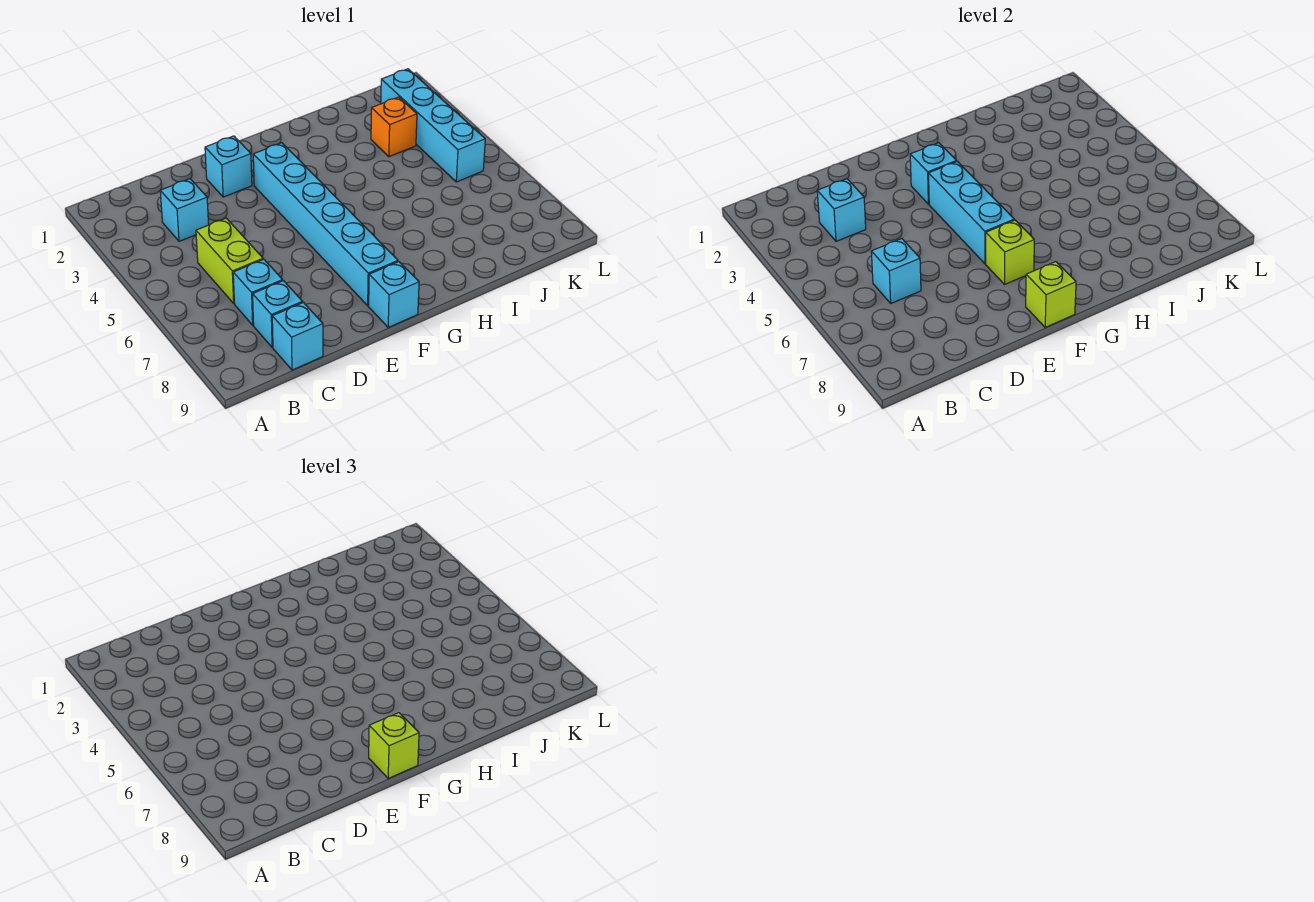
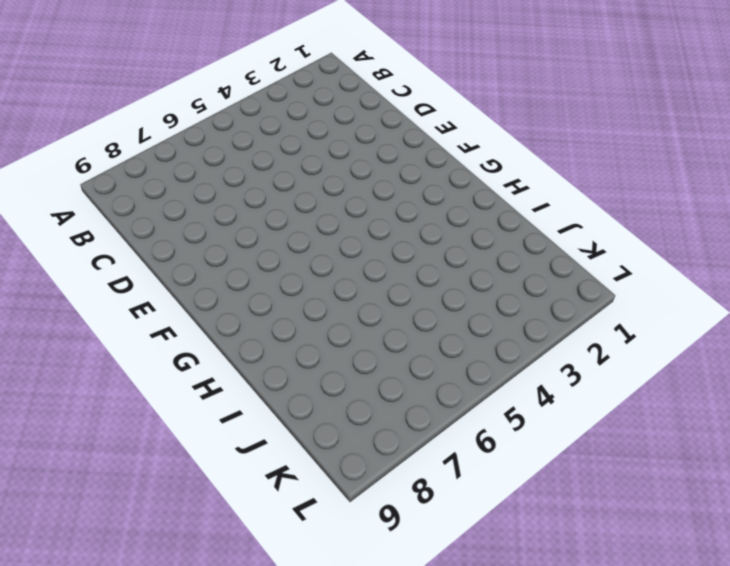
none -> cyan brick C3 level 1
none -> lime brick C5:C6 level 1
none -> cyan brick C7 level 1

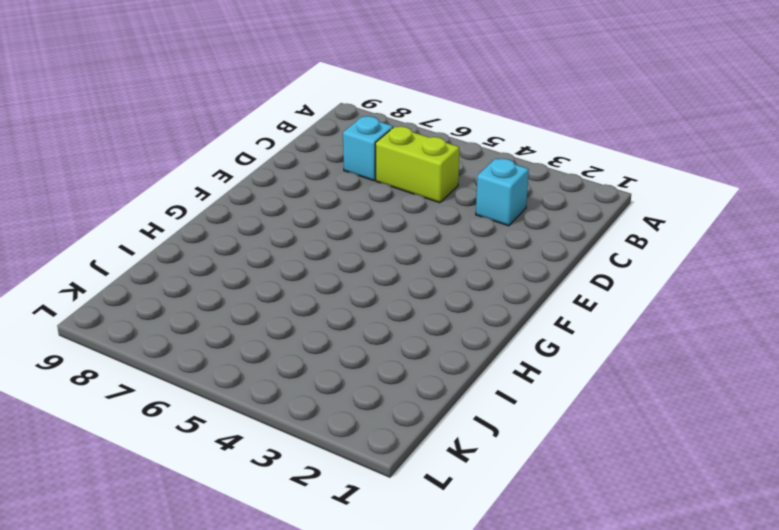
none -> cyan brick C8 level 1
none -> cyan brick C9 level 1
none -> cyan brick E2 level 1

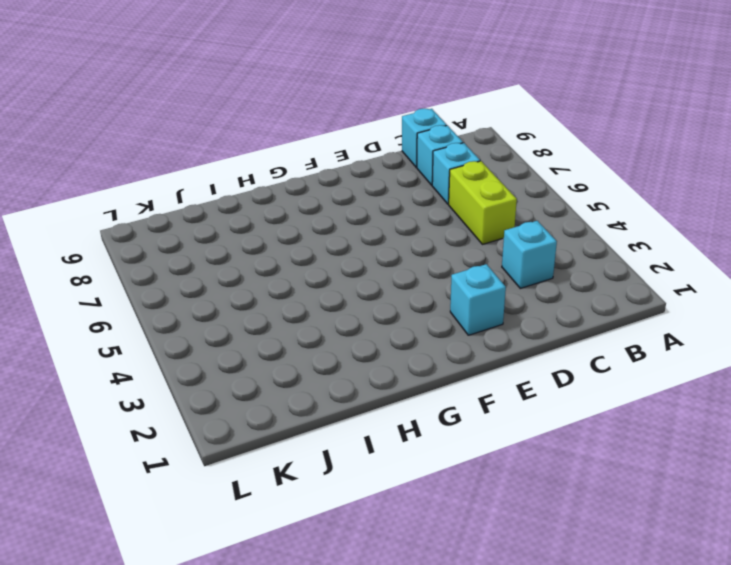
none -> cyan brick F3:F8 level 1
none -> cyan brick F9 level 1
none -> orange brick J3 level 1

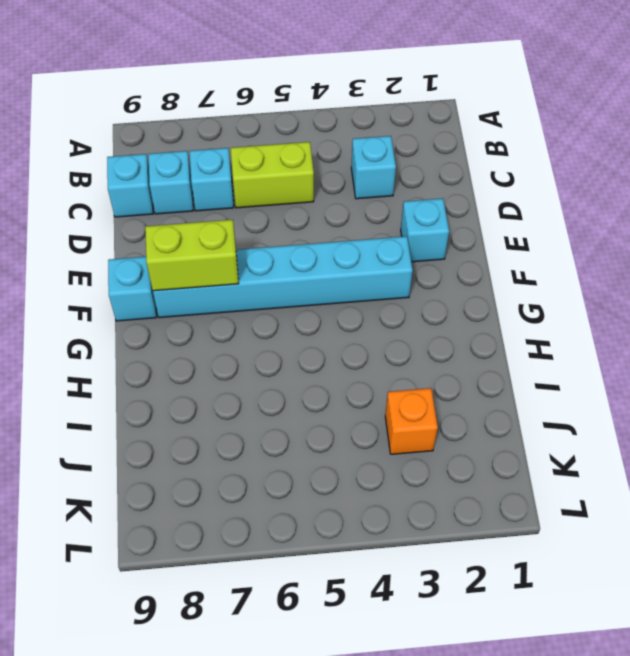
lime brick F7:F8 level 2 -> lime brick F7 level 2
none -> cyan brick K2:K5 level 1
none -> cyan brick C3 level 2
none -> cyan brick C6 level 2

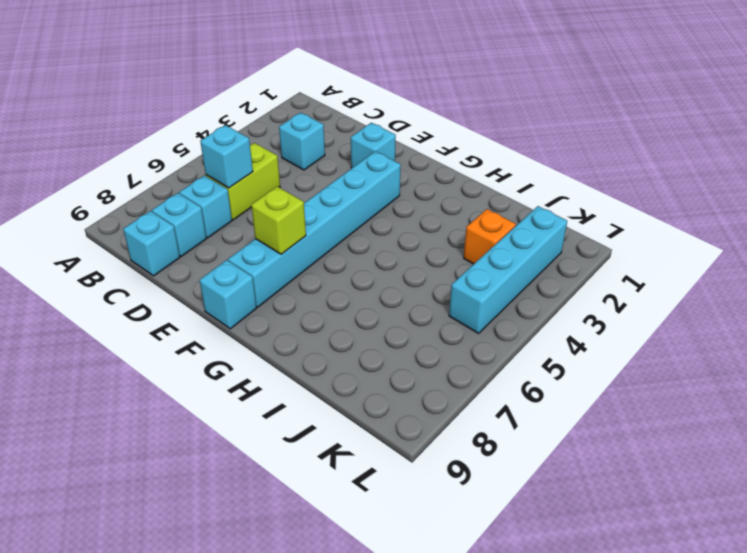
none -> cyan brick C3 level 2
none -> cyan brick F3 level 2
none -> cyan brick F4:F6 level 2

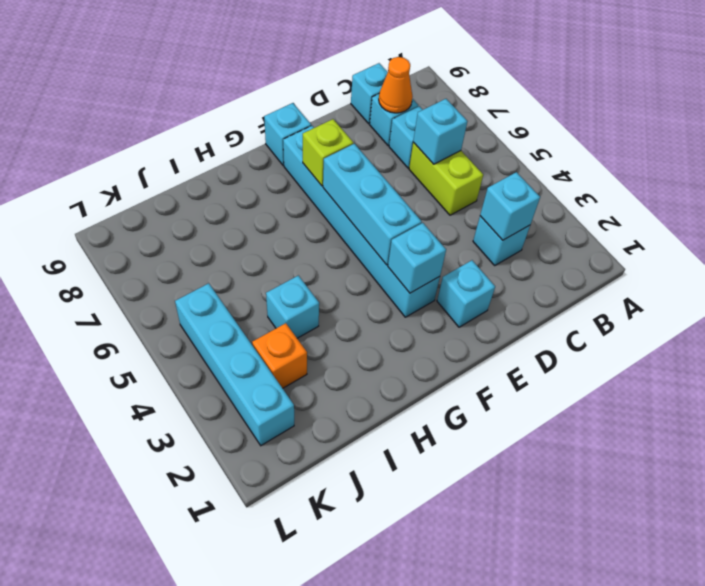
orange cone C8 level 2 -> none
cyan brick I4 level 1 -> none
none -> lime brick F9 level 2
none -> lime brick F9 level 3

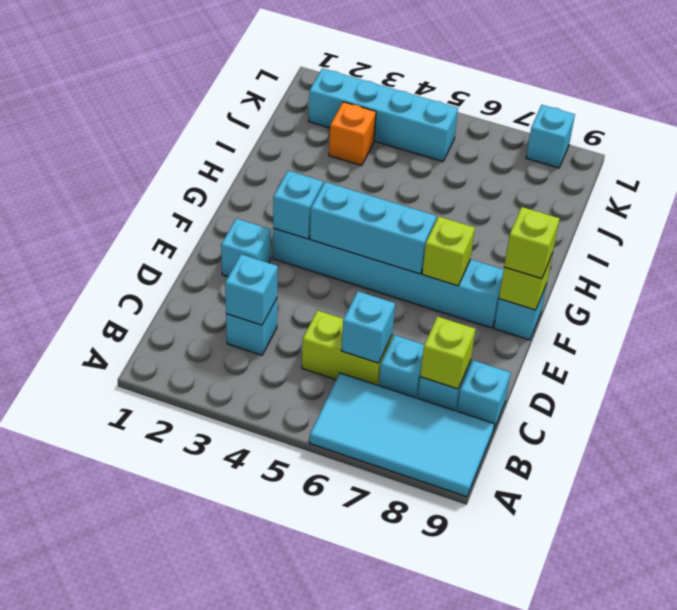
cyan tile A6:B9 level 1 -> none
lime brick C8 level 2 -> none
cyan brick L8 level 1 -> none

